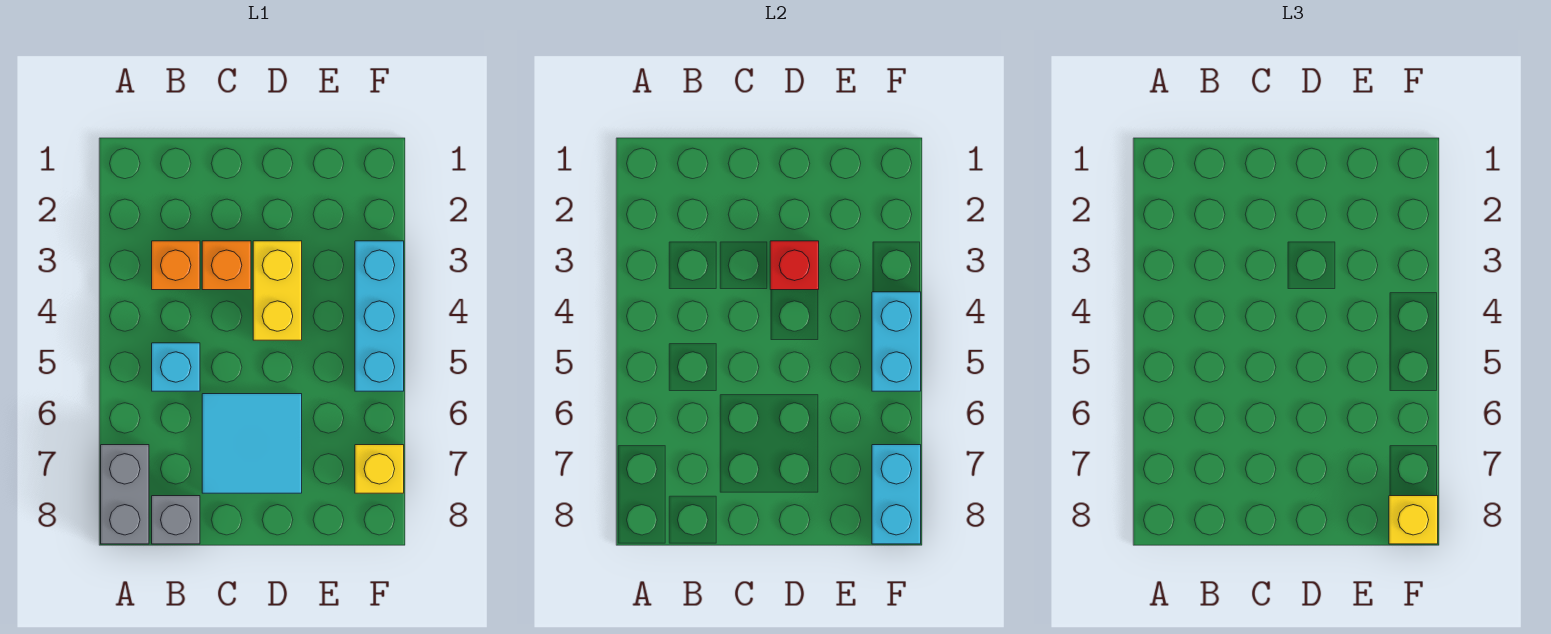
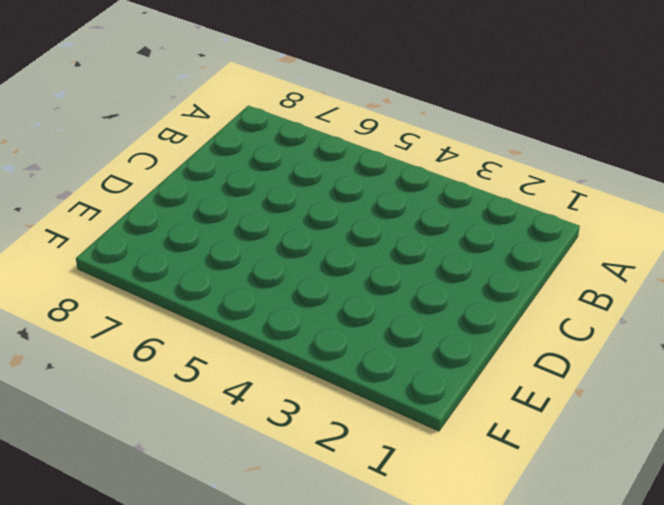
none -> grey brick A7:A8 level 1
none -> orange brick B3 level 1
none -> cyan brick B5 level 1

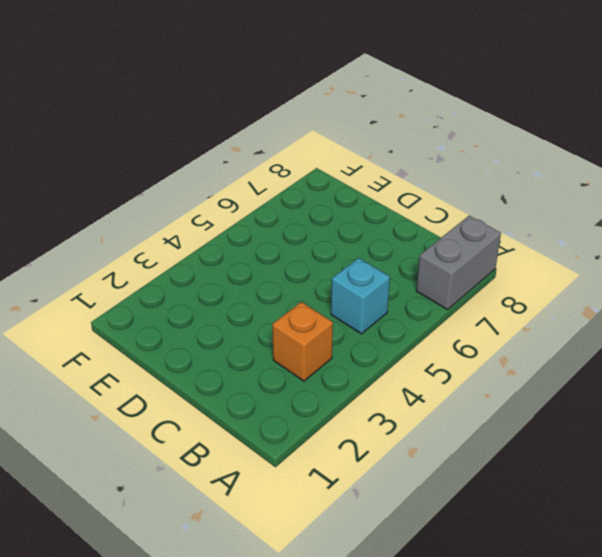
none -> grey brick B8 level 1
none -> orange brick C3 level 1
none -> cyan tile C6:D7 level 1

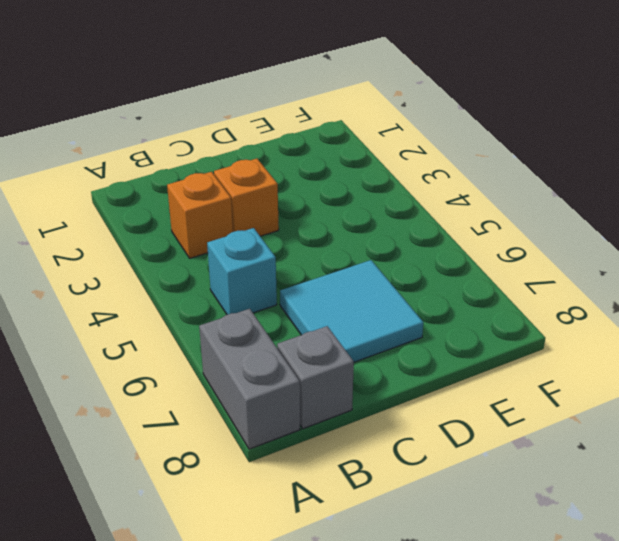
none -> yellow brick D3:D4 level 1
none -> cyan brick F3:F5 level 1
none -> yellow brick F7 level 1

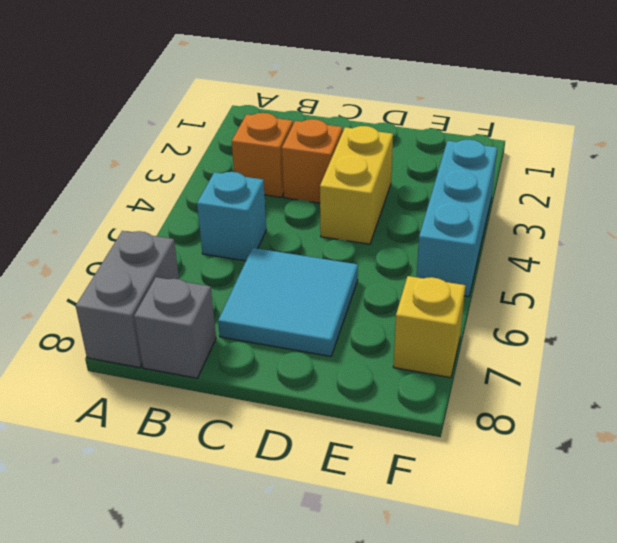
none -> red brick D3 level 2
none -> cyan brick F4:F5 level 2
none -> cyan brick F7:F8 level 2

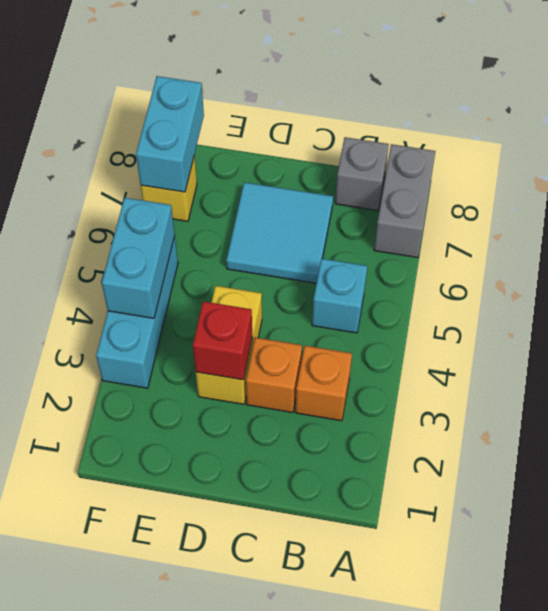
none -> yellow brick F8 level 3

